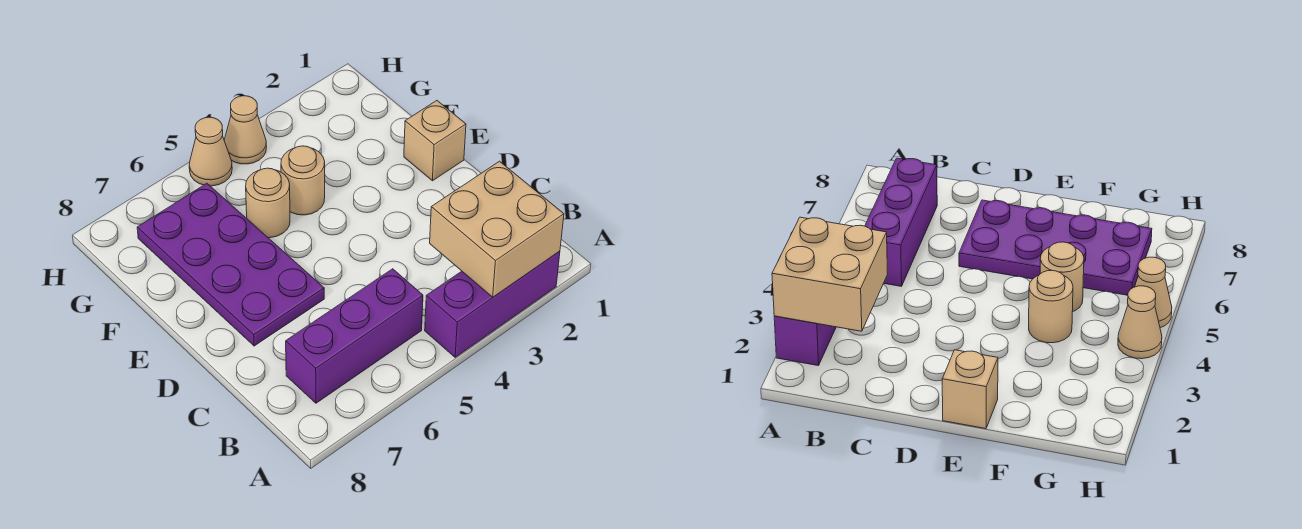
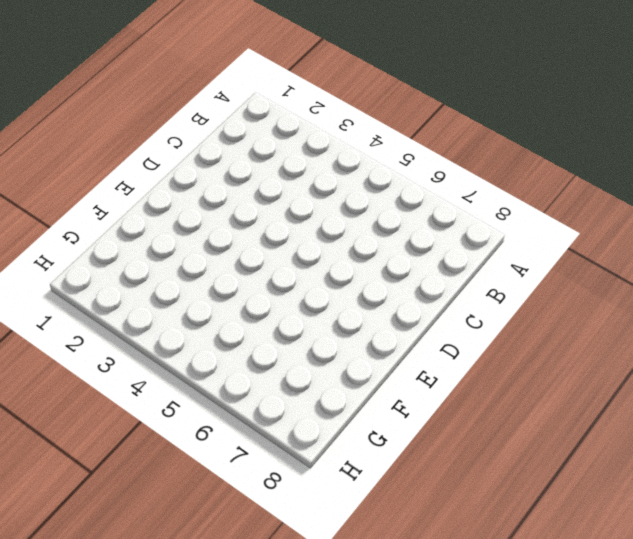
none -> purple brick A2:A4 level 1
none -> purple brick B5:B7 level 1

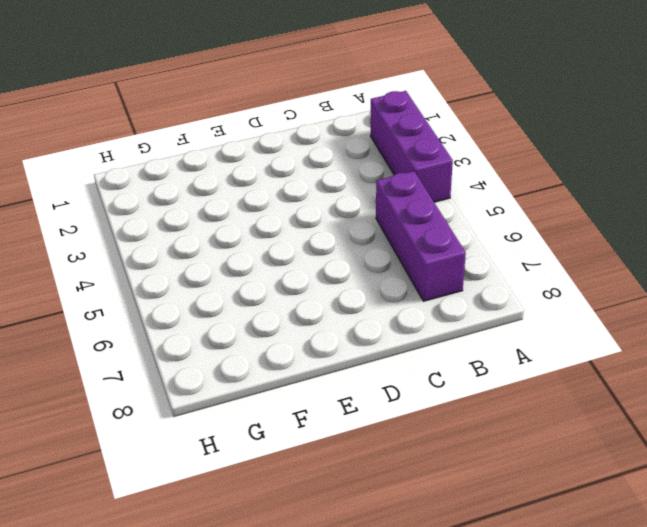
none -> purple plate D6:G7 level 1
none -> tan brick E1 level 1

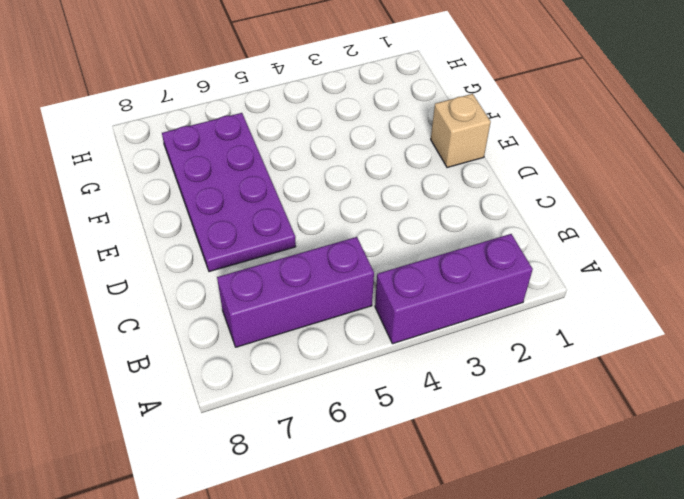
none -> tan round brick F4 level 1
none -> tan round brick F5 level 1

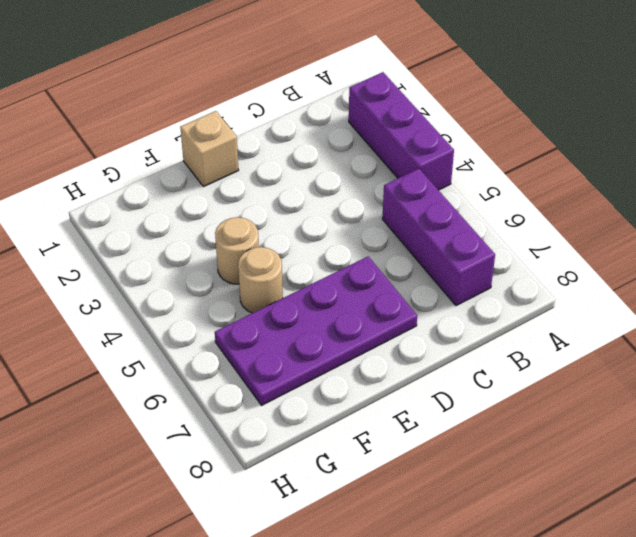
none -> tan cone H4 level 1
none -> tan cone H5 level 1

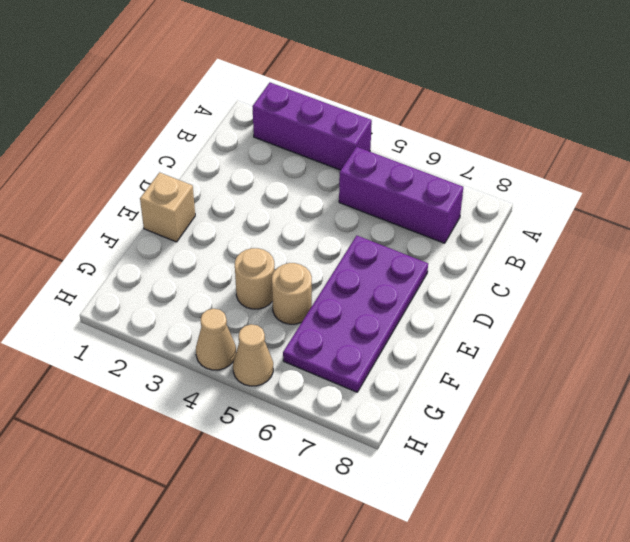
none -> tan brick A2:B3 level 2

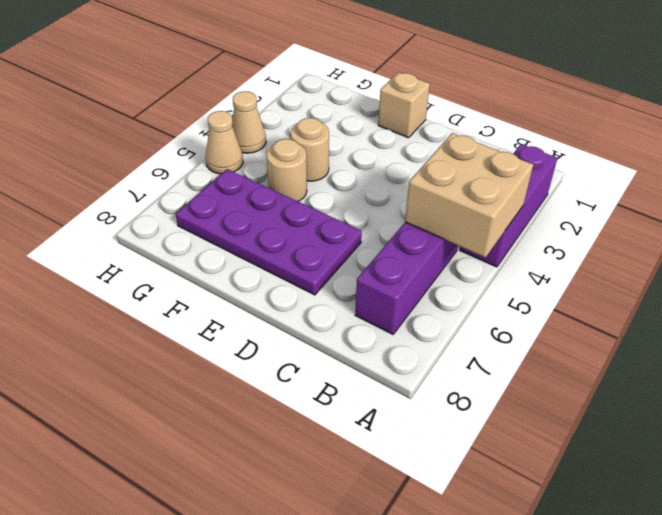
tan brick A4:B5 level 2 -> tan brick A2:B3 level 2

